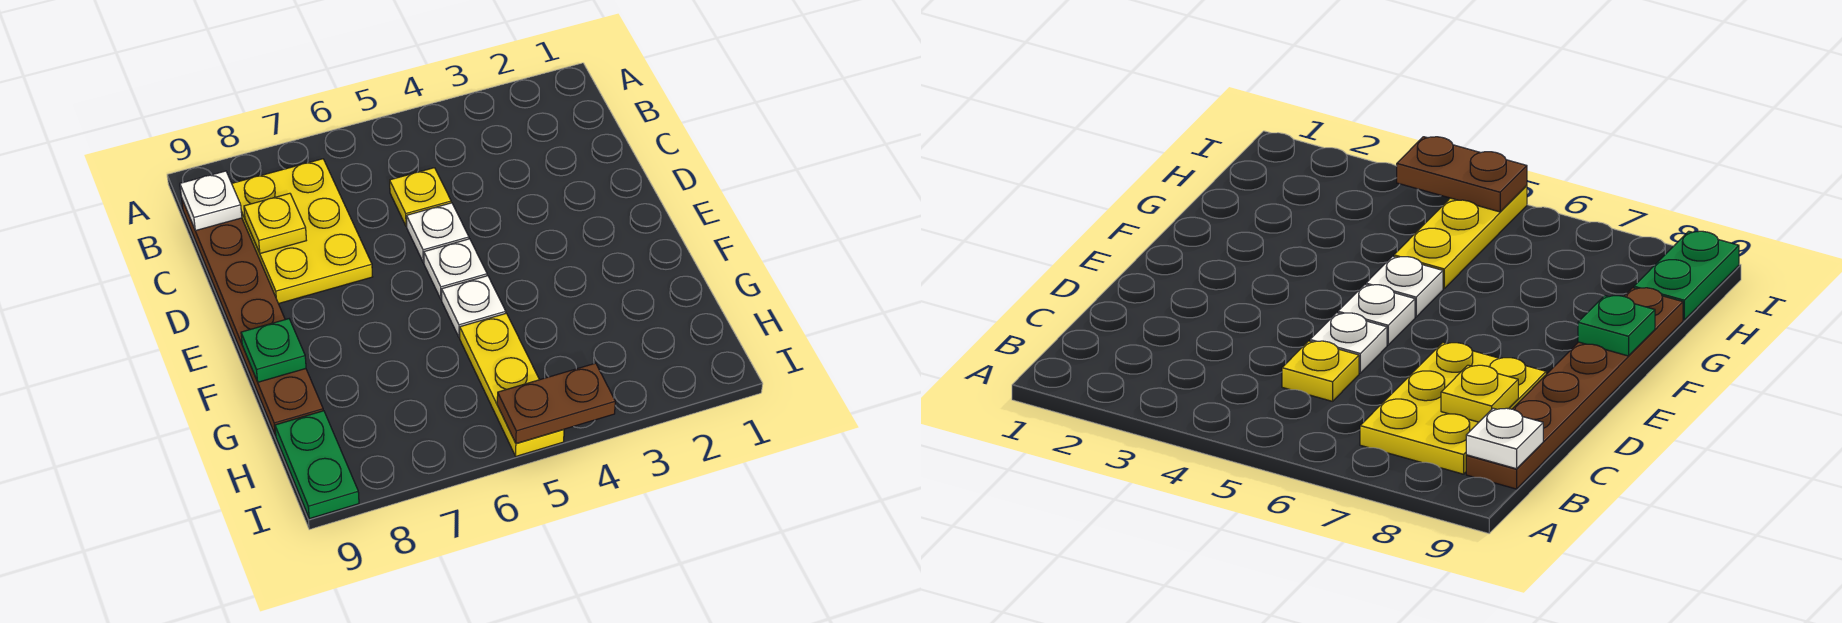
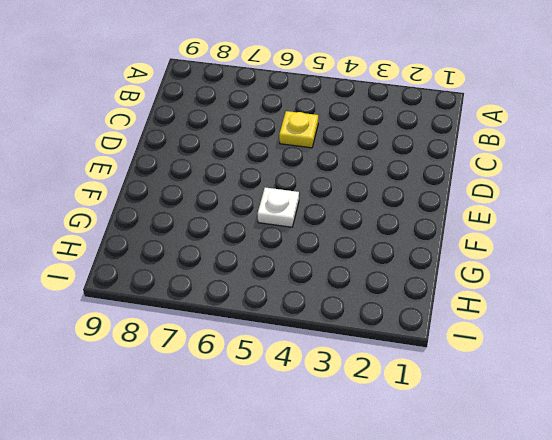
none -> yellow plate B7:D8 level 1
none -> brown plate B9:G9 level 1
none -> white plate D5 level 1

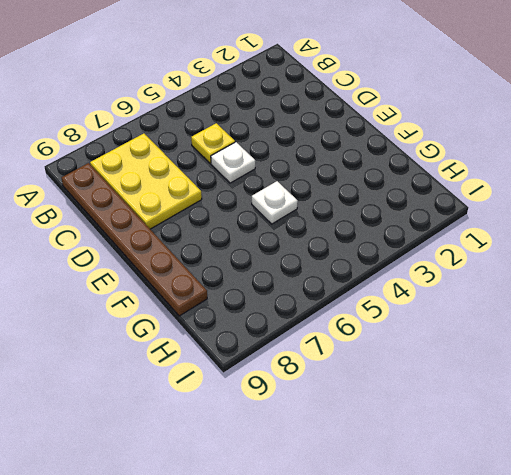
none -> white plate E5 level 1
none -> yellow plate G5:I5 level 1
none -> green plate H9:I9 level 1

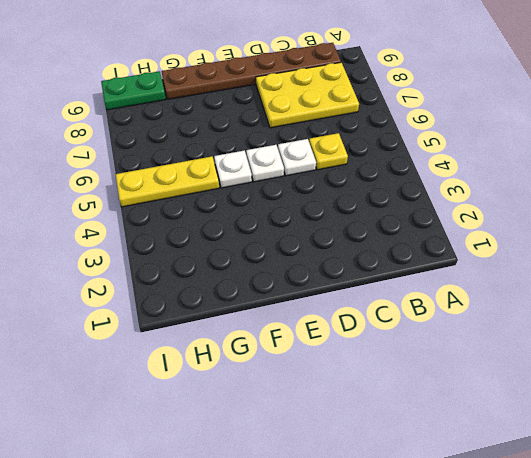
none -> white plate B9 level 2
none -> yellow plate C8 level 2
none -> green plate F9 level 2

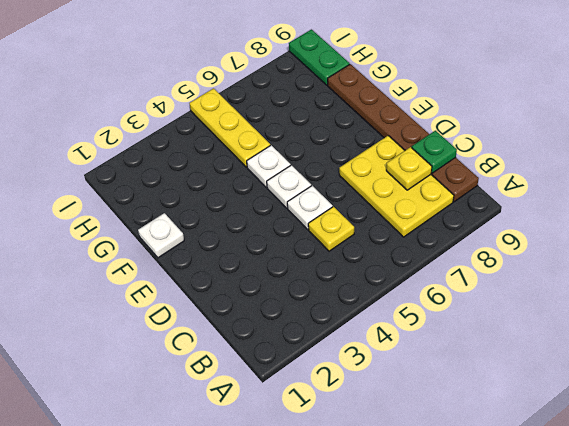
green plate C9 level 2 -> green plate F9 level 2
white plate F1 level 1 -> white plate B9 level 2
none -> brown plate I4:I5 level 2

